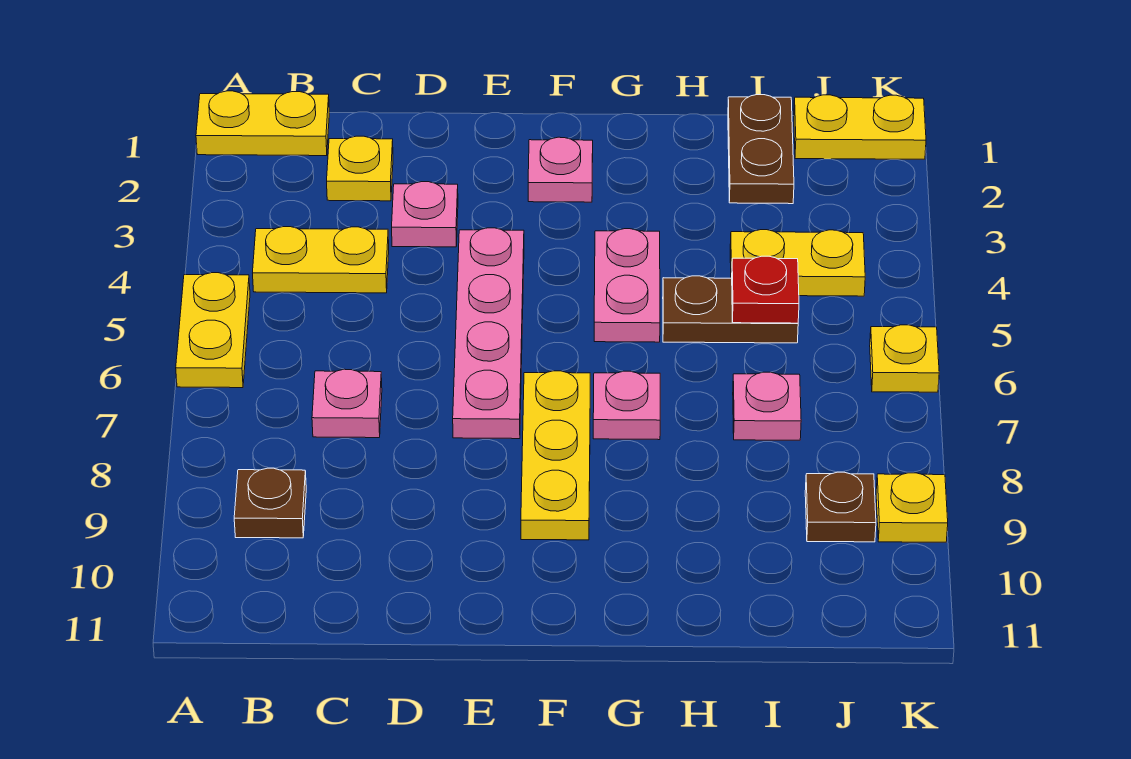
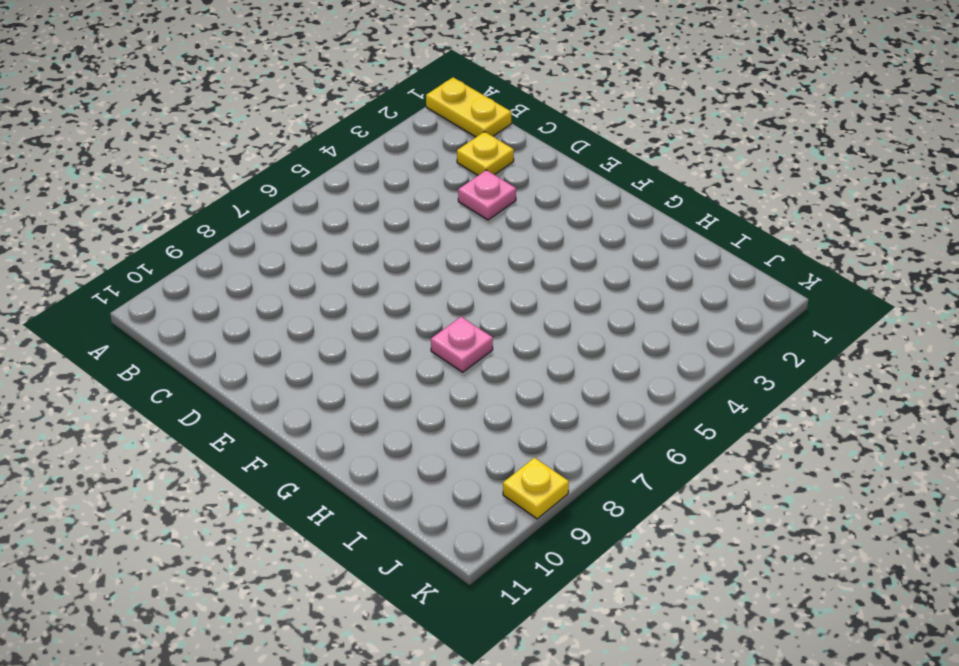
none -> yellow plate A5:A6 level 1
none -> yellow plate B4:C4 level 1
none -> brown plate B9 level 1

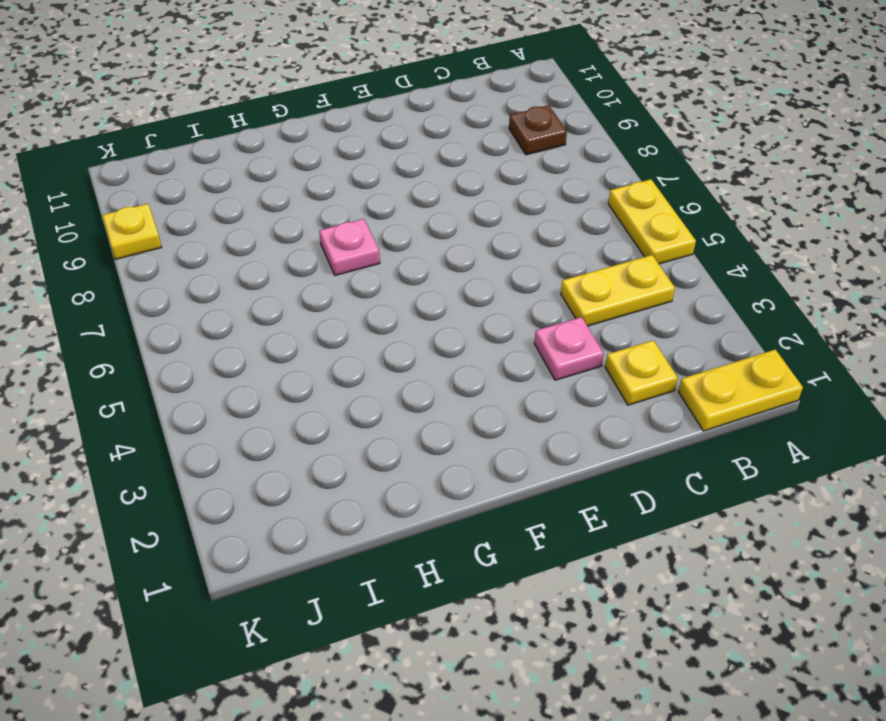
none -> pink plate C7 level 1
none -> pink plate E4:E7 level 1
none -> pink plate F2 level 1

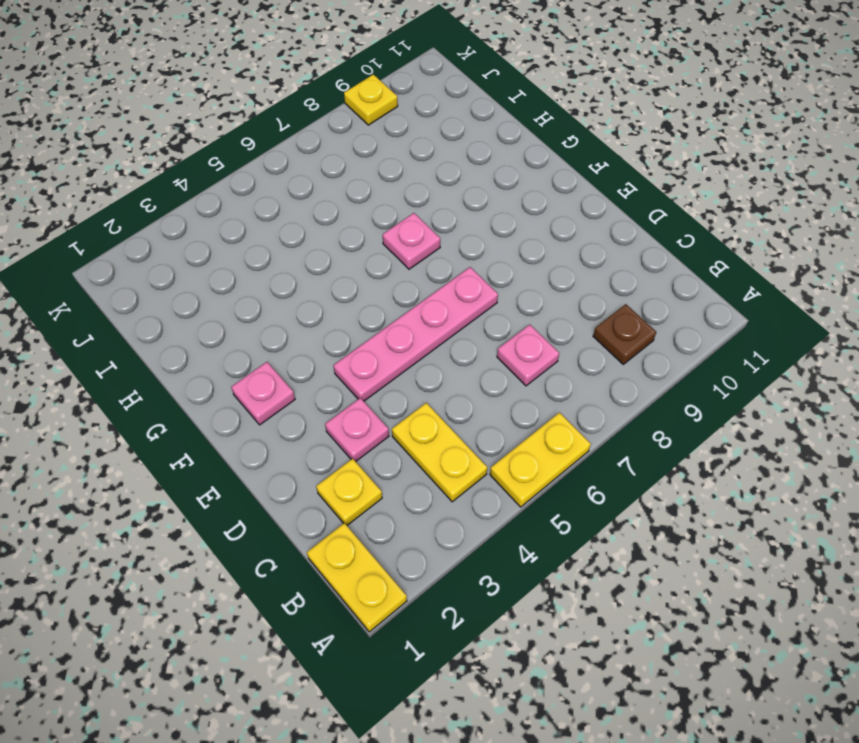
none -> yellow plate F7:F9 level 1
none -> pink plate G4:G5 level 1
none -> brown plate H5:I5 level 1

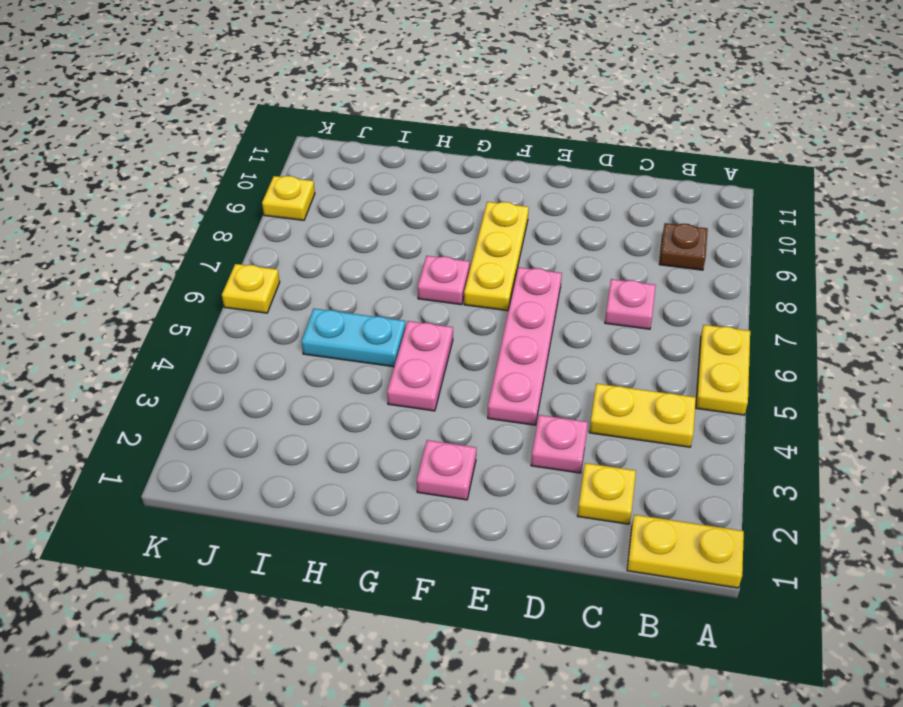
cyan plate H5:I5 level 1 -> brown plate H5:I5 level 1
none -> brown plate I1:I2 level 1
none -> yellow plate I4:J4 level 1
none -> pink plate I7 level 1

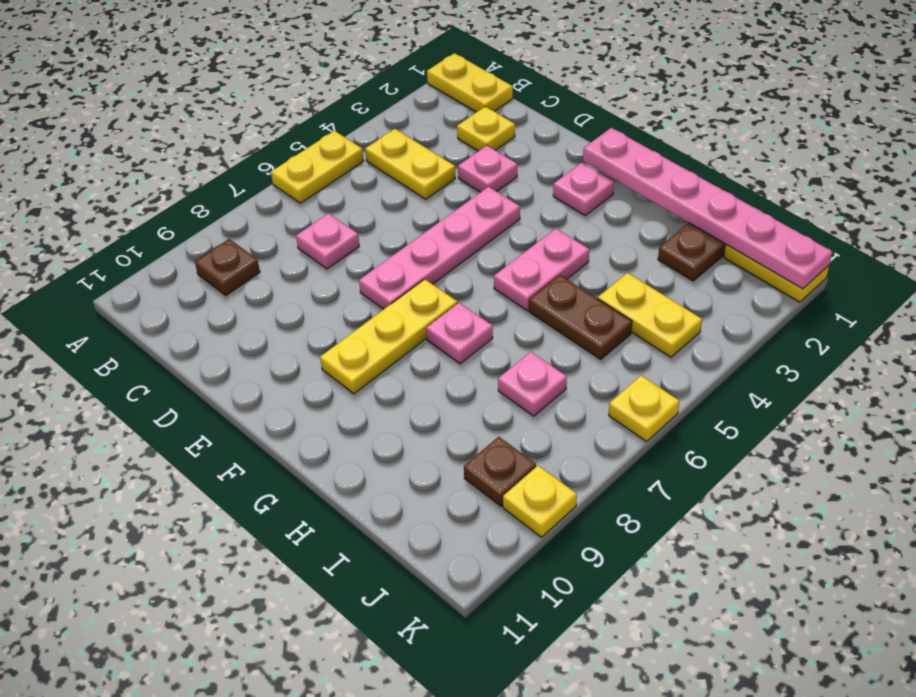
pink plate F1:K1 level 2 -> none
none -> red plate I5 level 2

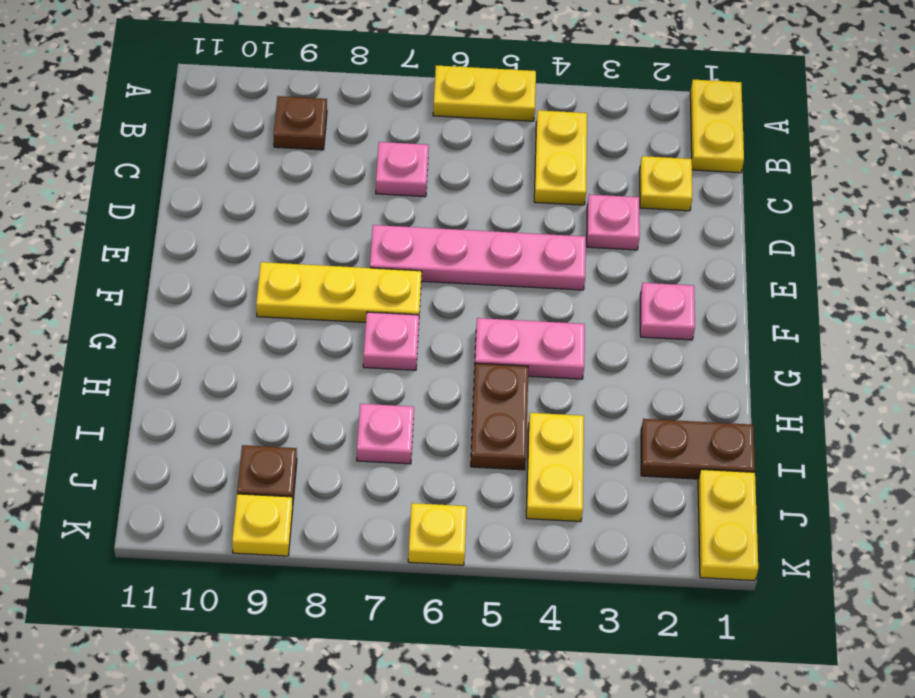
none -> red plate I5 level 2

